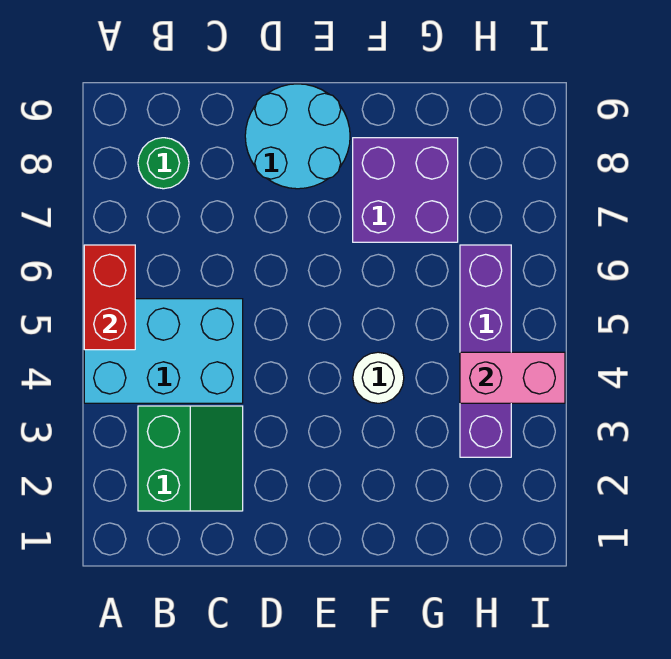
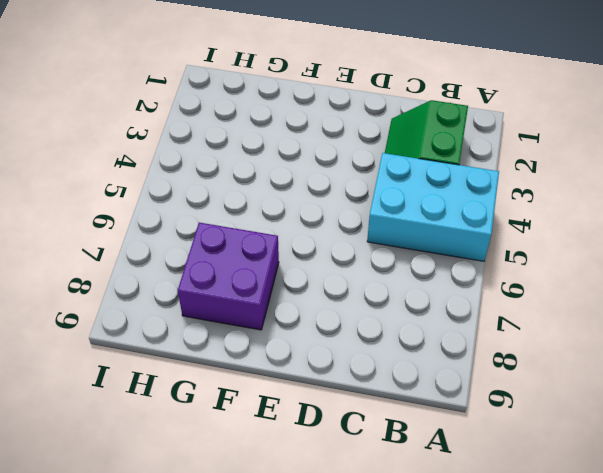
none -> green round brick B8 level 1
none -> cyan round brick D8:E9 level 1

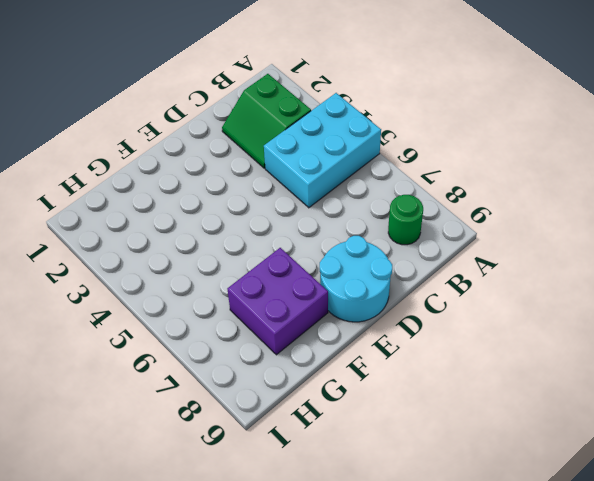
none -> white round brick F4 level 1
none -> purple brick H3:H6 level 1

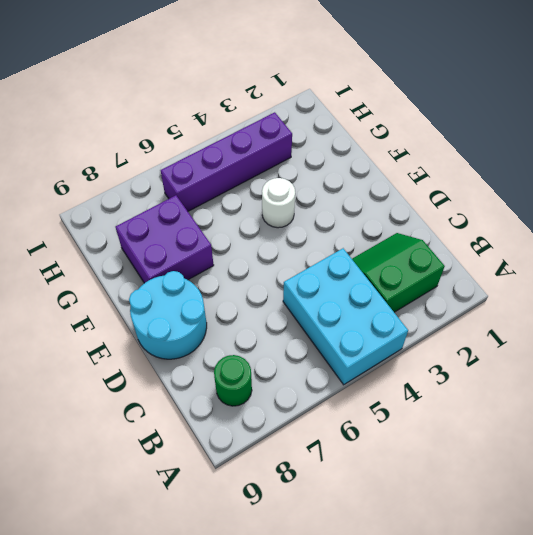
none -> red brick A5:A6 level 2
none -> pink brick H4:I4 level 2

